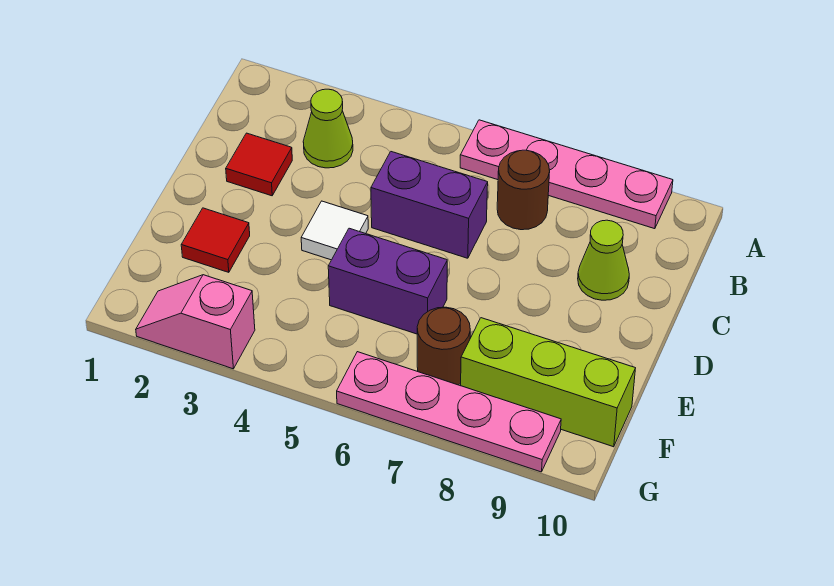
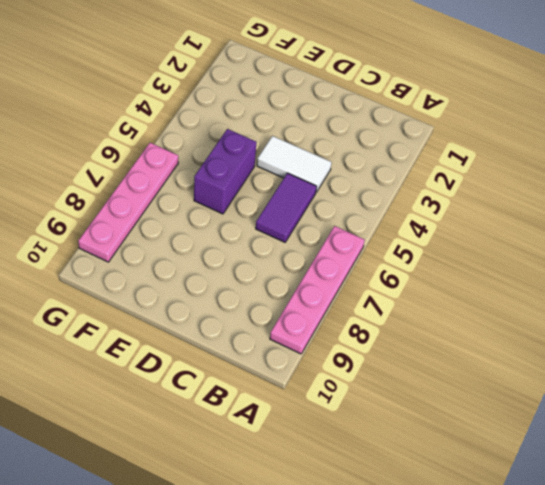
white tile C4:D4 level 1 -> white tile D4 level 1
purple tile C5:C6 level 1 -> purple brick C5:C6 level 1
none -> lime cone B3 level 1
none -> brown round brick B7 level 1
none -> red tile C2 level 1

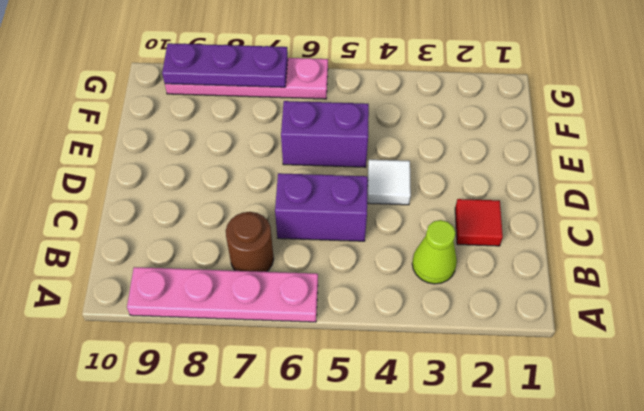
purple plate G7:G9 level 2 -> none
none -> lime cone C9 level 1
none -> red tile E2 level 1
none -> brown round brick F7 level 1

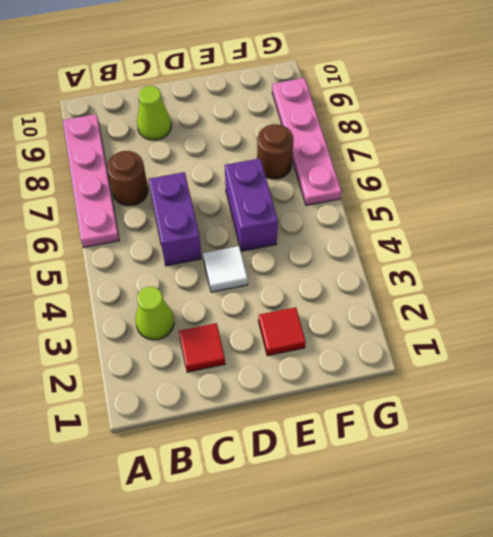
none -> lime brick F8:F10 level 1
none -> pink slope G2:G3 level 1 top 3

